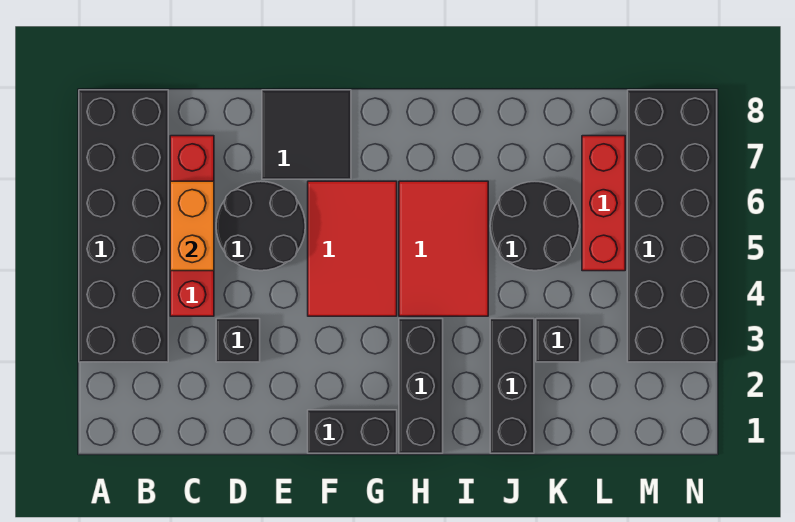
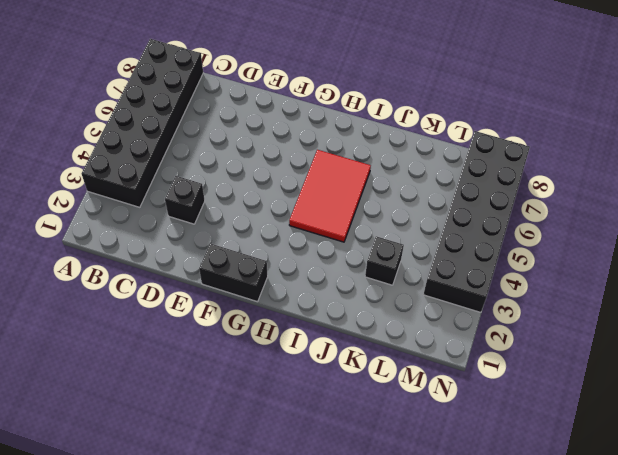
none -> red brick C4:C7 level 1
none -> black round brick D5:E6 level 1
none -> black tile E7:F8 level 1

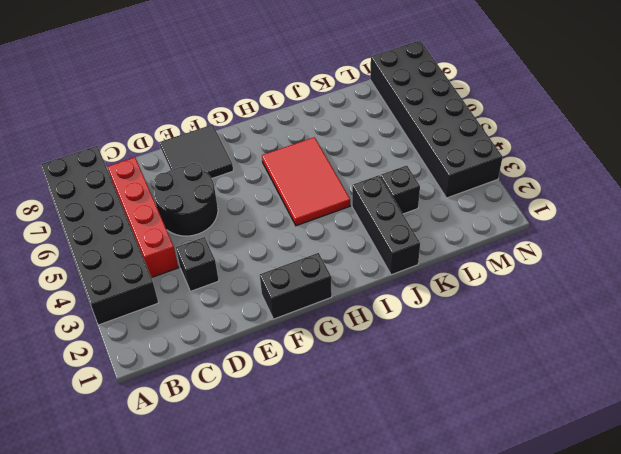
none -> red tile F4:G6 level 1
none -> black brick H1:H3 level 1
none -> black round brick J5:K6 level 1

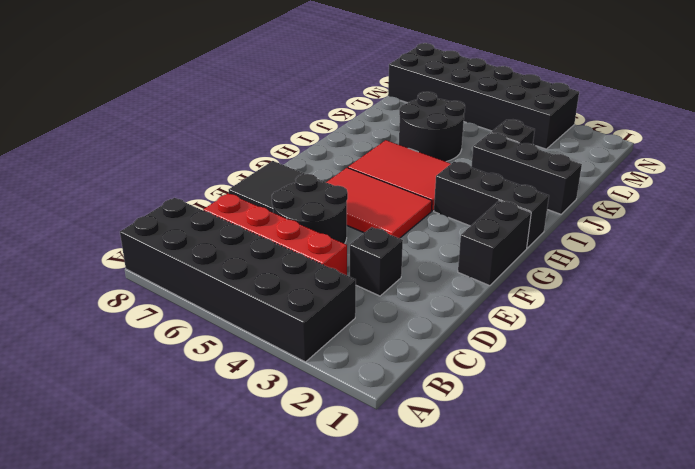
none -> red brick L5:L7 level 1
none -> orange brick C5:C6 level 2

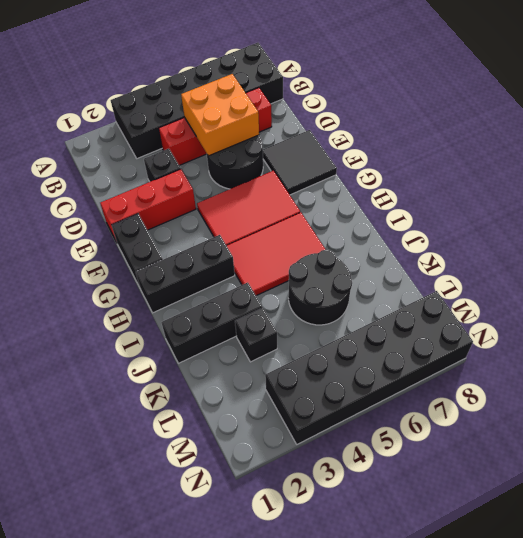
orange brick C5:D6 level 2 -> orange brick C5:C6 level 2
red brick E1:E3 level 1 -> red brick L5:L7 level 1

